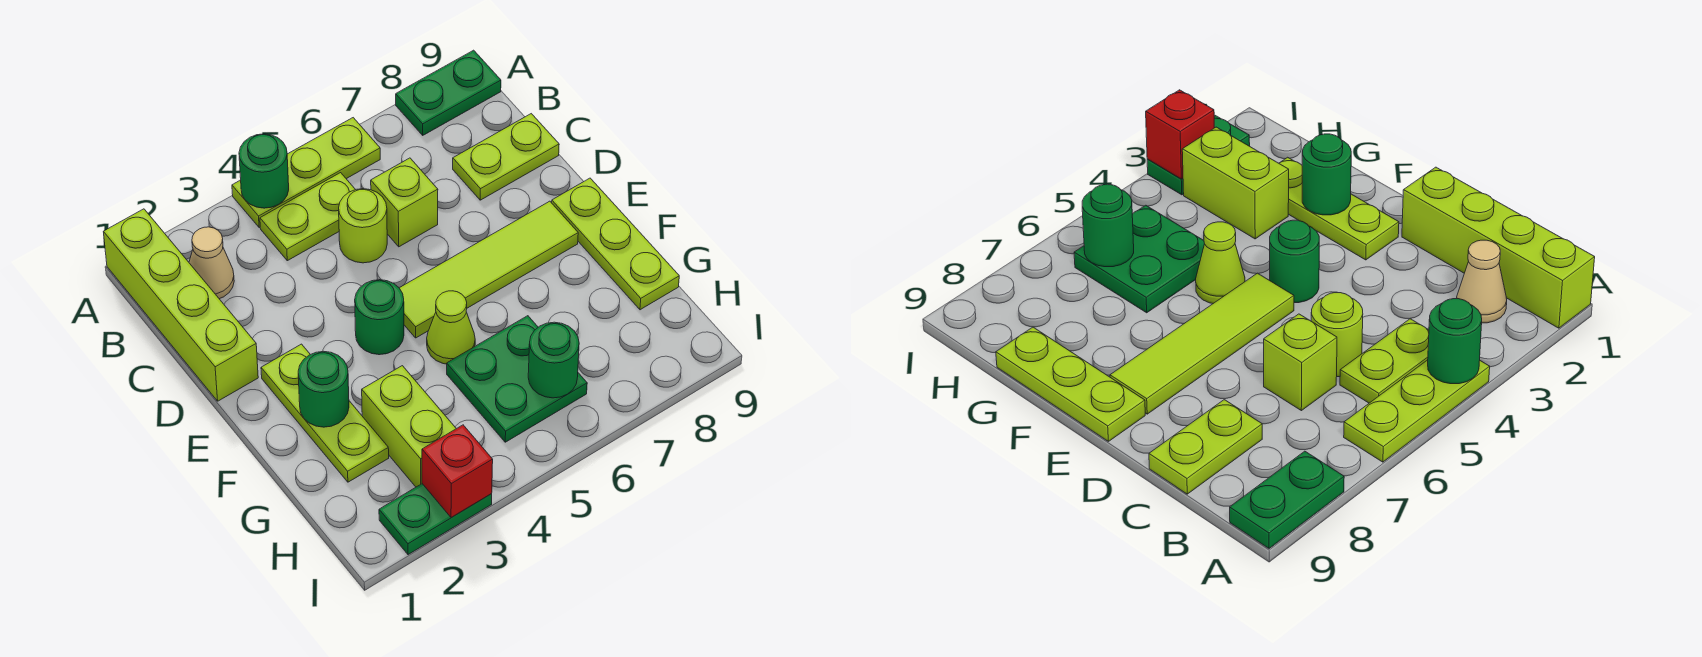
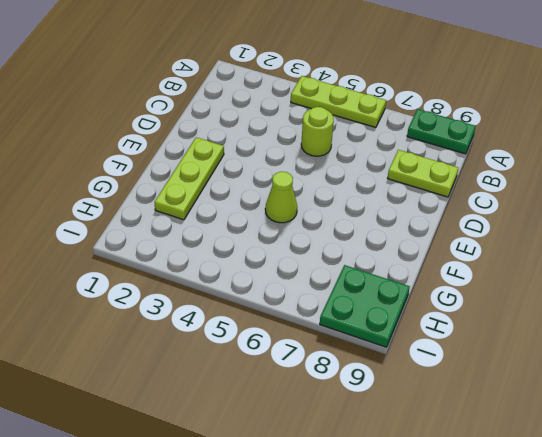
green plate H8:I9 level 1 -> green plate G5:H6 level 1
none -> lime brick A1:D1 level 1
none -> tan cone B2 level 1
none -> lime plate B4:B5 level 1

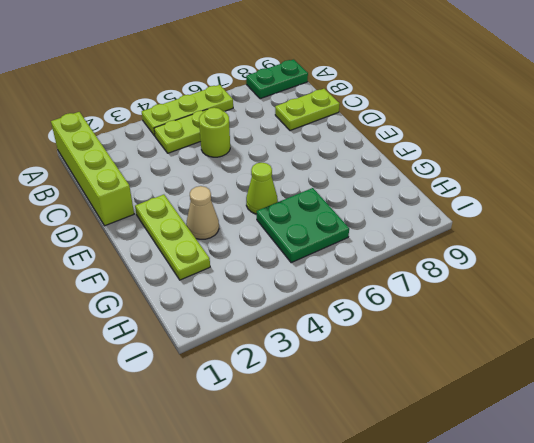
tan cone F3 level 1 -> tan cone B2 level 1
none -> lime brick C6 level 1
none -> green round brick E4 level 1
none -> lime tile E5:E8 level 1

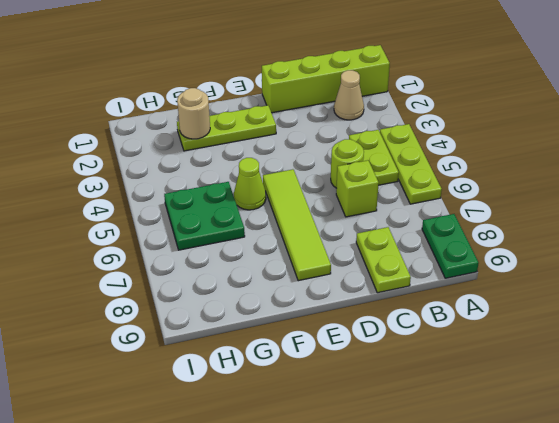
tan round brick G2 level 2 -> none
none -> green round brick E4 level 1
none -> lime plate E9:G9 level 1
none -> lime brick G3:H3 level 1

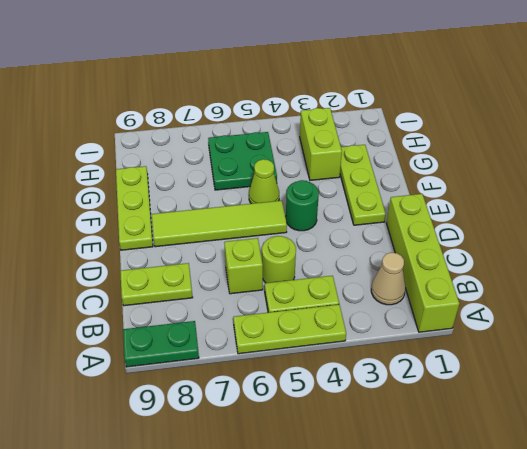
none -> green plate I2:I3 level 1
none -> green round brick A4 level 2
none -> green round brick F2 level 2

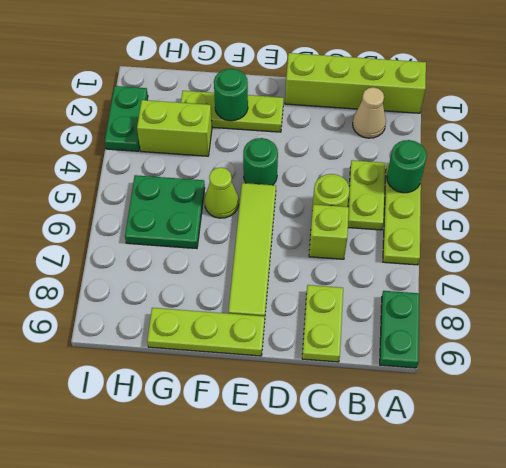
none -> green round brick H6 level 2
none -> red brick I3 level 2

